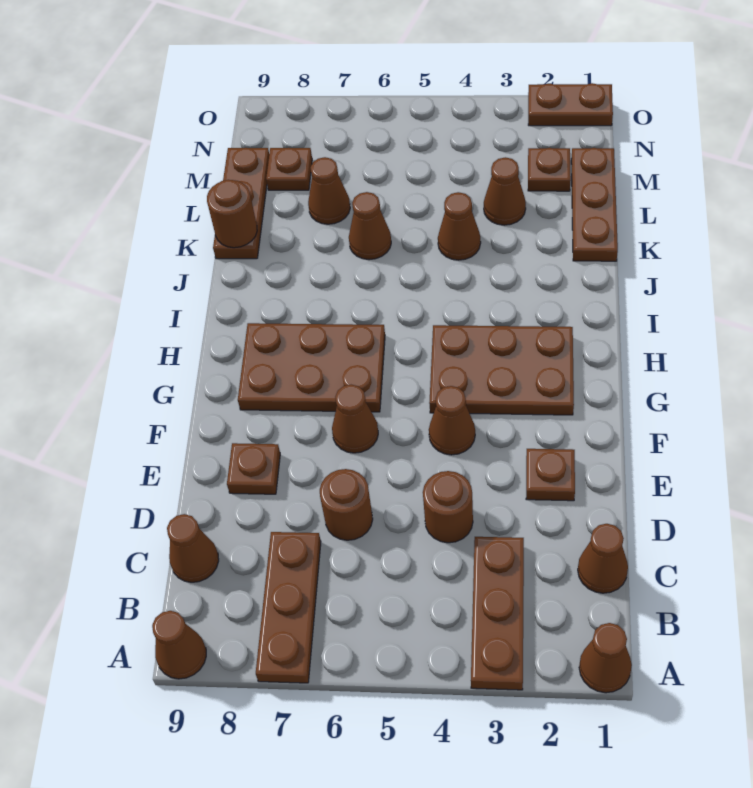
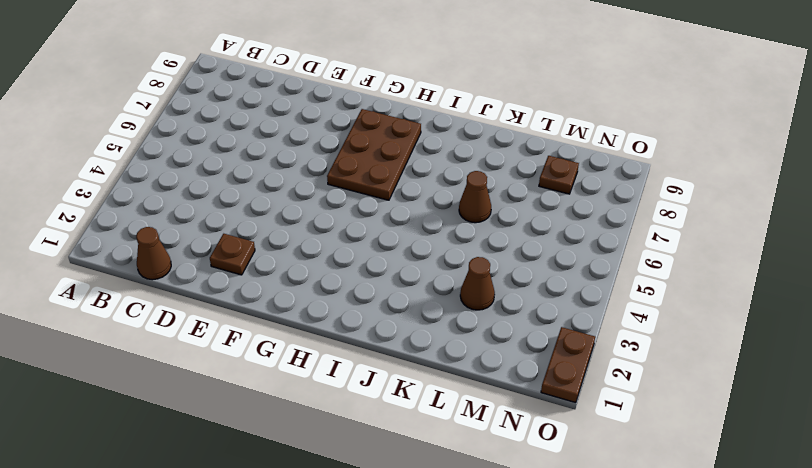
none -> brown cone A1 level 1
none -> brown plate A3:C3 level 1
none -> brown plate A7:C7 level 1

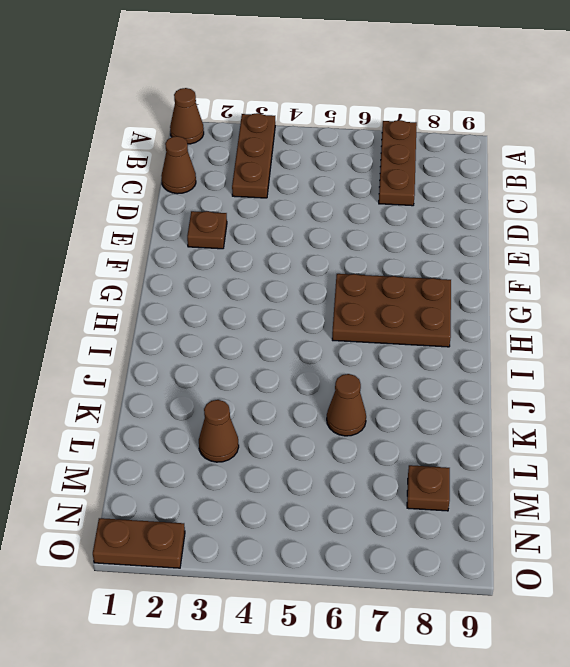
none -> brown cone A9 level 1
none -> brown cone C9 level 1
none -> brown round brick D4 level 1

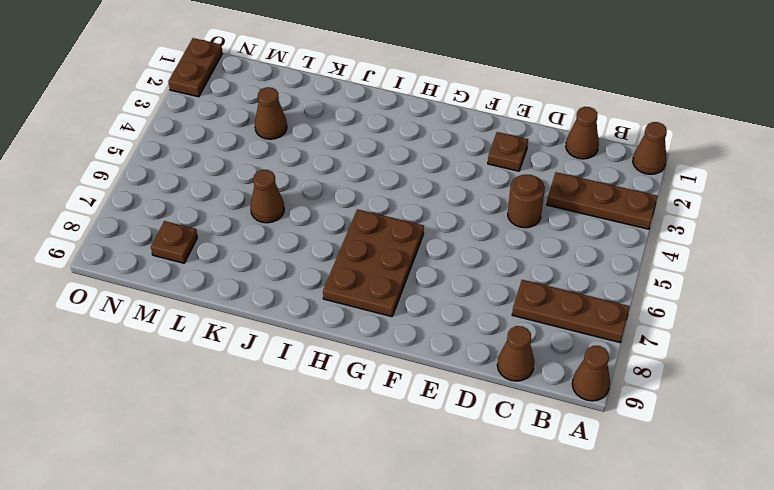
none -> brown round brick D6 level 1
none -> brown plate E8 level 1
none -> brown cone F4 level 1

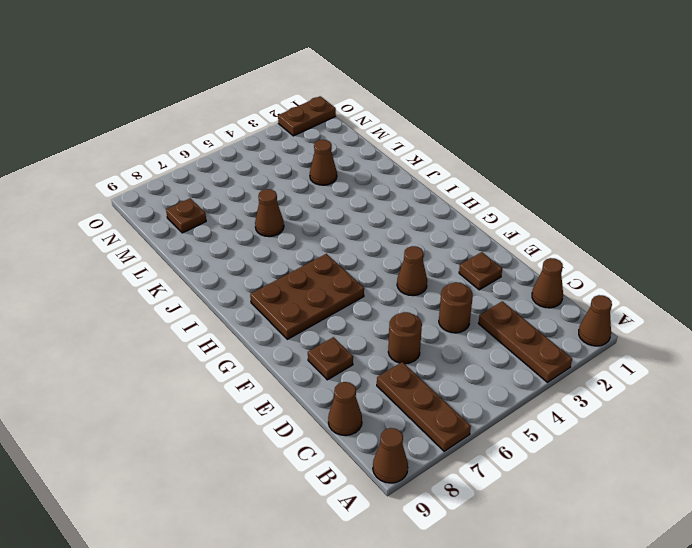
none -> brown cone F6 level 1
none -> brown plate G2:H4 level 1
none -> brown plate K1:M1 level 1

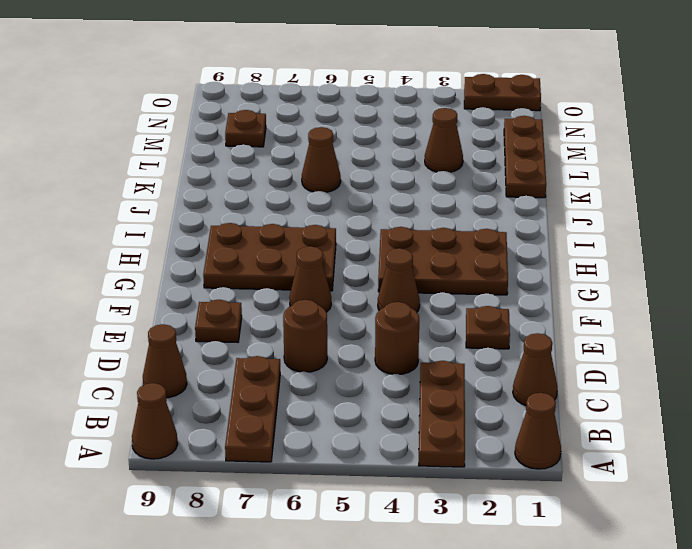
none -> brown cone K4 level 1
none -> brown plate K9:M9 level 1
none -> brown cone L7 level 1

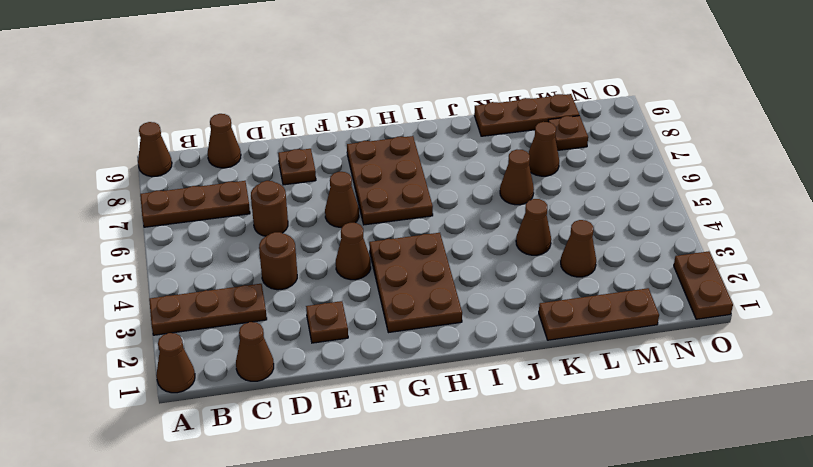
none -> brown plate M2 level 1
none -> brown round brick K9 level 2

